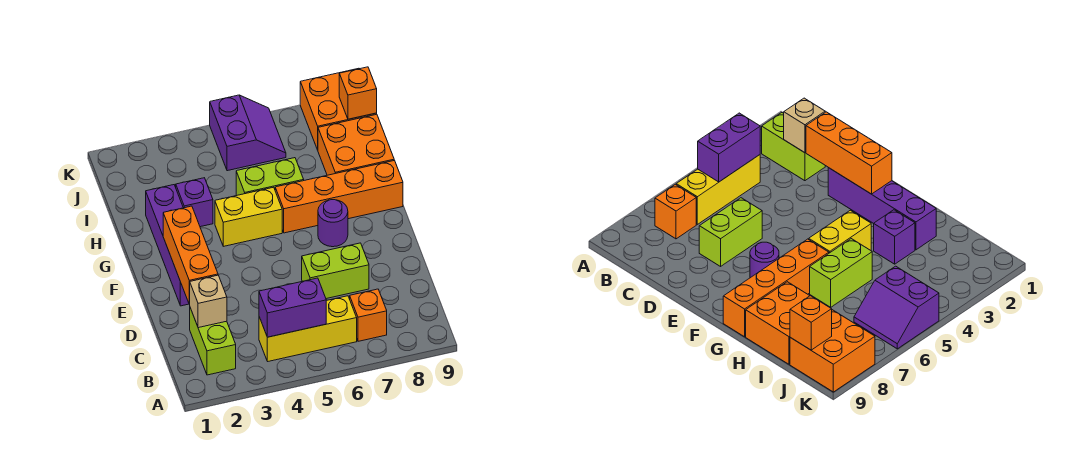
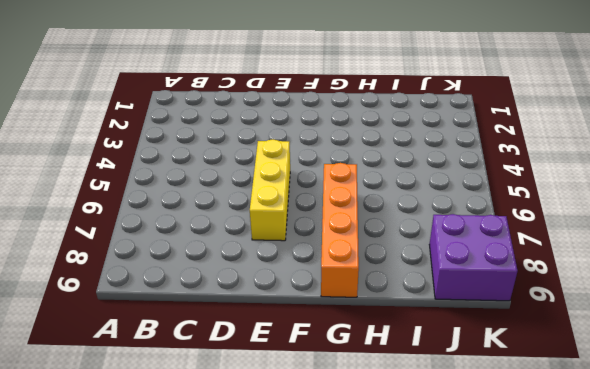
yellow brick E5:E7 level 1 -> yellow brick B4:B6 level 1
purple brick J8:K9 level 1 -> orange brick J8:K9 level 1
none -> lime brick B2:C2 level 1
none -> orange brick B7 level 1
none -> lime brick D6:D7 level 1

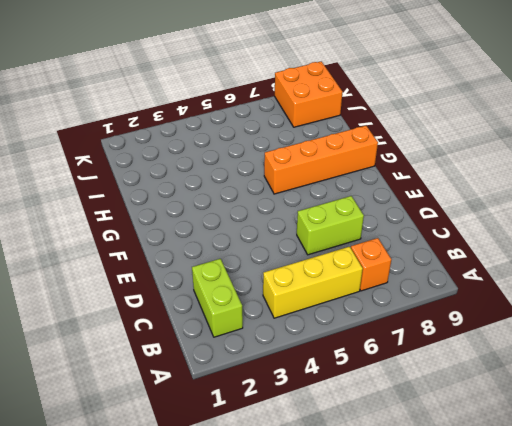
none -> purple brick E2:H2 level 1
none -> purple round brick F7 level 1
none -> yellow brick G4:G5 level 1

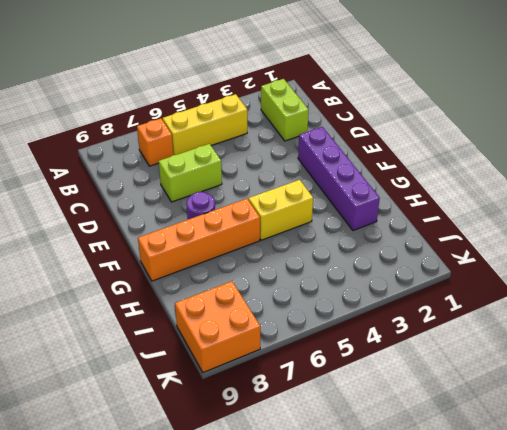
none -> purple brick H3 level 1
none -> lime brick H5:H6 level 1
none -> orange brick H8:I9 level 1

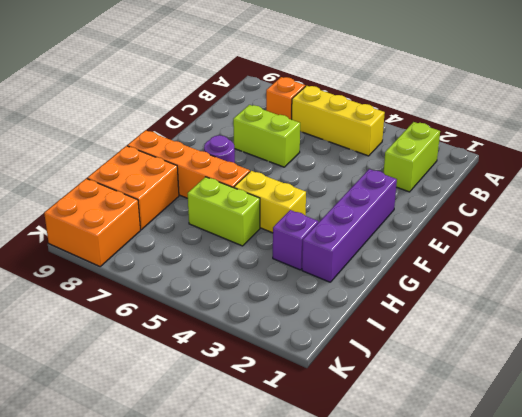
none -> purple slope J5:K6 level 1 top 5
none -> purple brick B4:B5 level 2
none -> tan brick C2 level 2

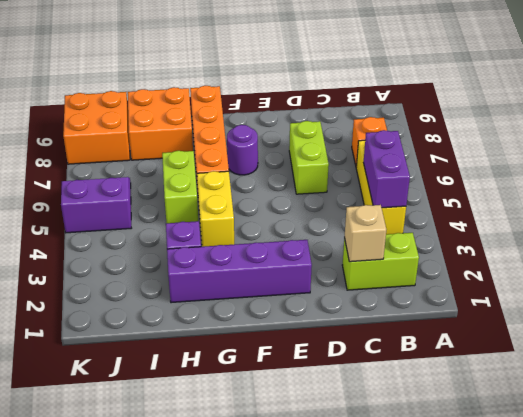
none -> orange brick D2:F2 level 2
none -> orange brick J9 level 2

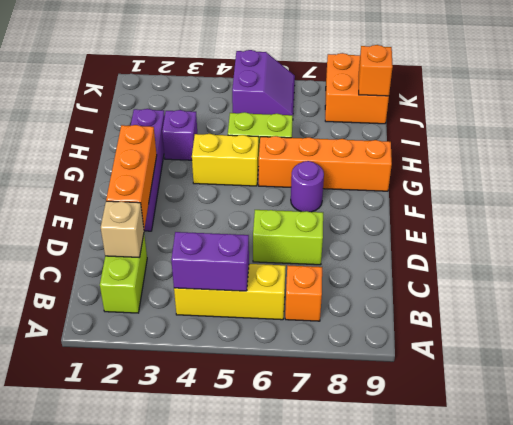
none -> orange brick H8:I9 level 1

